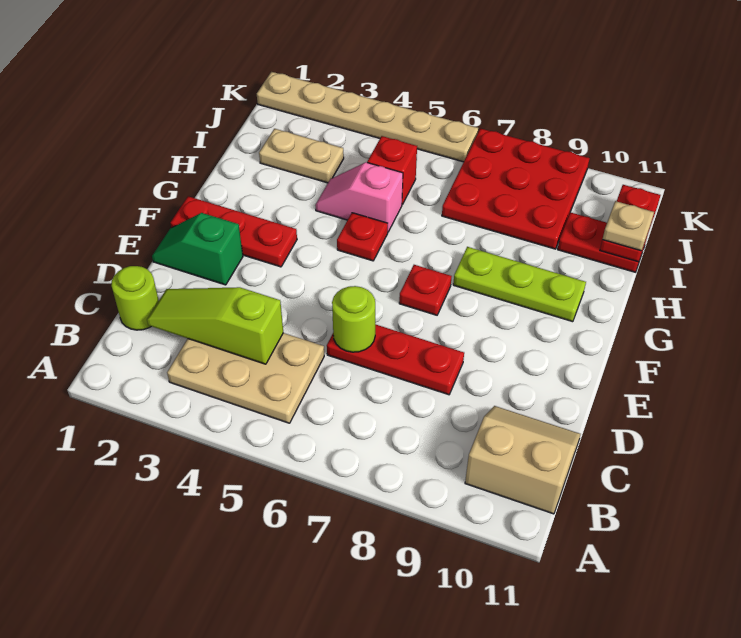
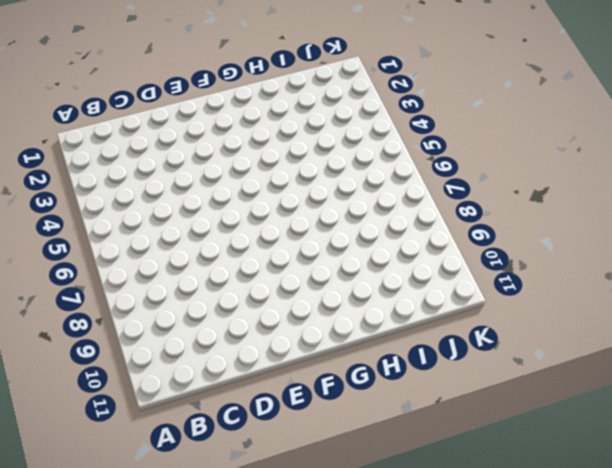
none -> tan plate B3:C5 level 1
none -> tan slope B10:C11 level 1 top B
none -> lime round brick C1 level 1

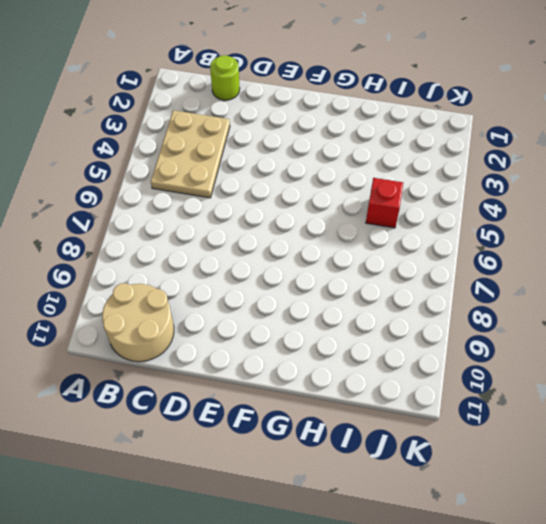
tan round brick B10:C11 level 1 -> tan slope B10:C11 level 1 top B
none -> red plate D6:D8 level 1
none -> green slope E1:E2 level 1 top 2
none -> red plate F1:F3 level 1

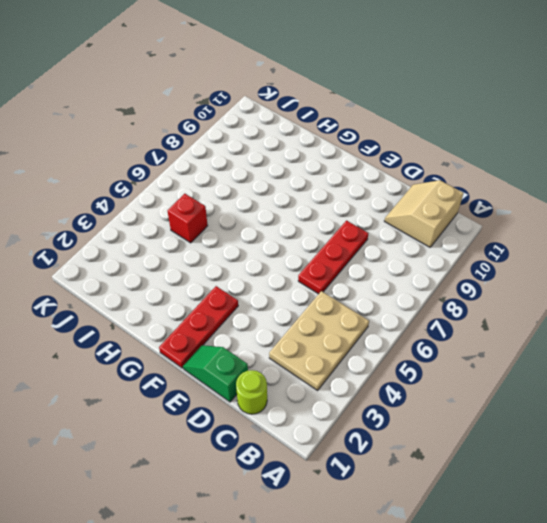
green slope D1:E1 level 1 top D -> green slope E1:E2 level 1 top 2
none -> red plate F7 level 1
none -> red plate G5 level 1
none -> lime plate G8:G10 level 1

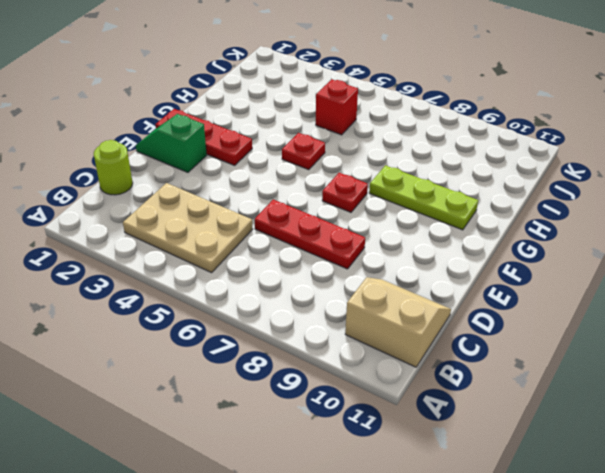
none -> pink slope H4:H5 level 1 top 5
none -> tan plate I2:I3 level 1
none -> red plate I7:K9 level 1

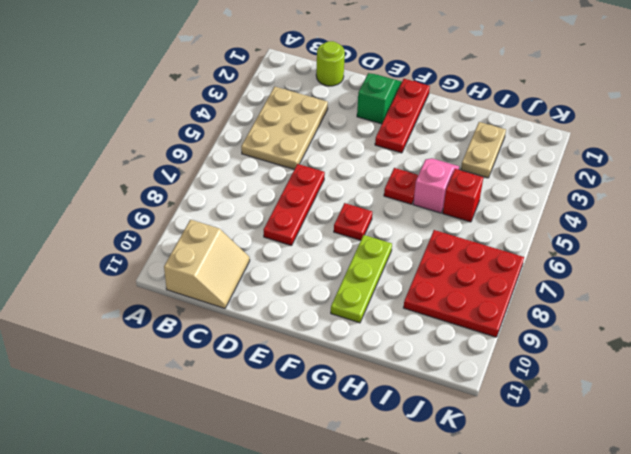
none -> red plate I10:I11 level 1
none -> tan plate K1:K6 level 1
none -> lime slope C2:C4 level 2 top 4

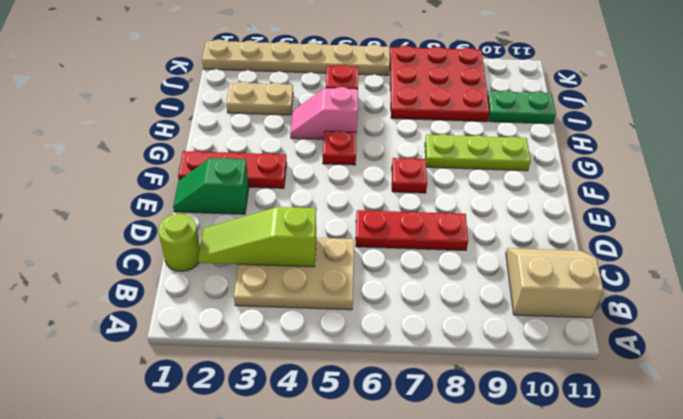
green plate I10:I11 level 1 -> red plate I10:I11 level 1
none -> lime round brick D6 level 2
none -> red plate I11:J11 level 2
none -> tan plate I11 level 3

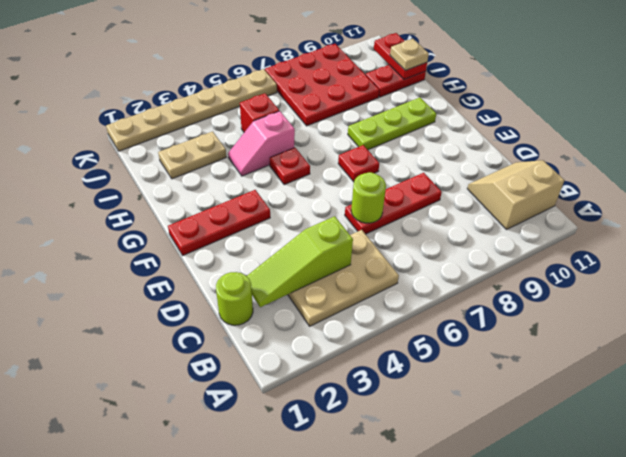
none -> green slope E1:E2 level 1 top 2

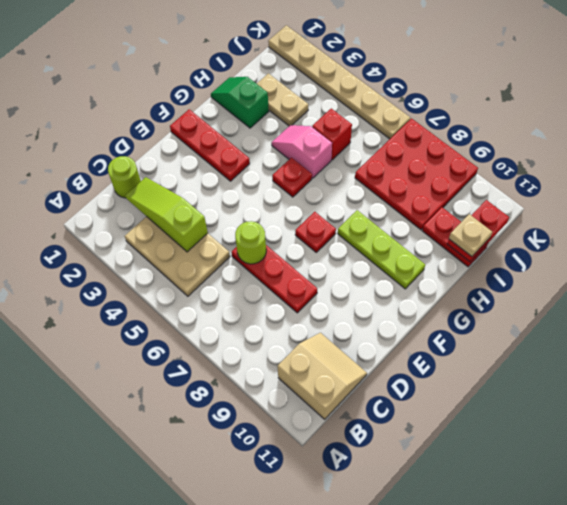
green slope H1:H2 level 1 top 2 -> green slope E1:E2 level 1 top 2

